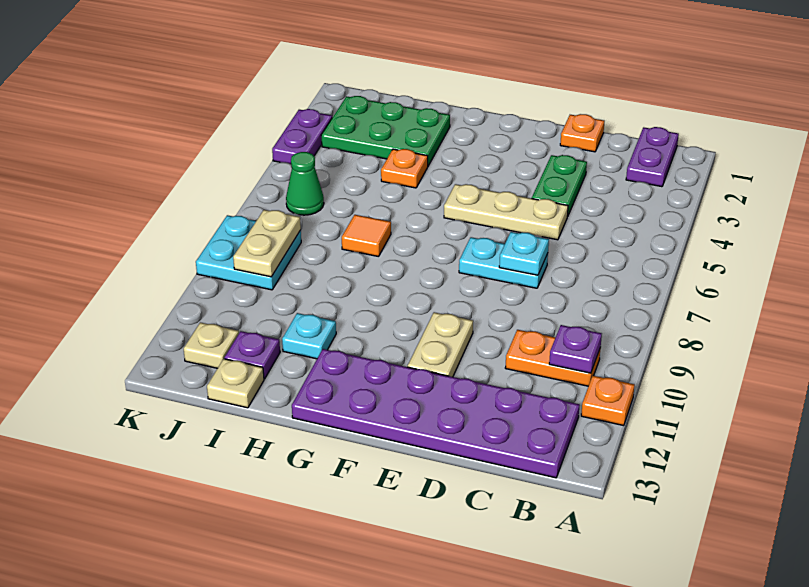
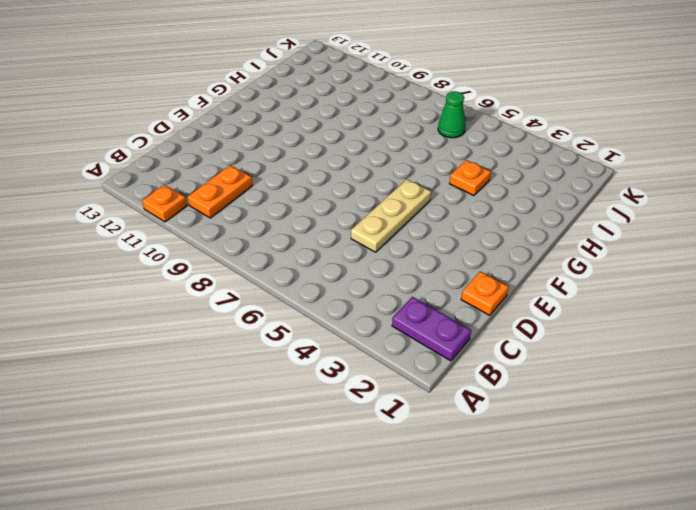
none -> purple plate B12:G13 level 1
none -> green plate D3:D4 level 1
none -> cyan plate D7:E7 level 1

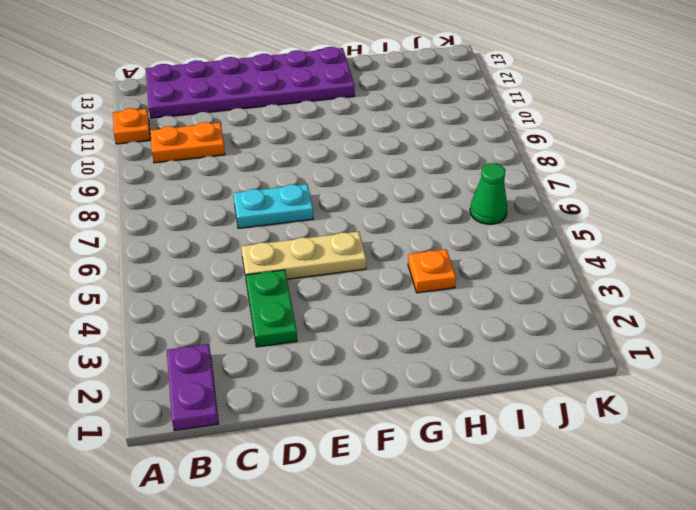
none -> orange plate D1 level 1
none -> tan plate E10:E11 level 1
none -> green plate H2:J3 level 1

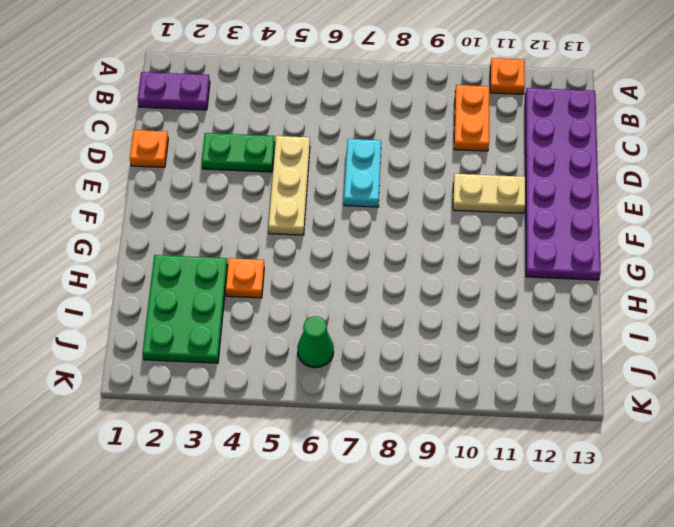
none -> orange tile H7 level 1
none -> cyan plate H11 level 1
none -> purple plate I12 level 1

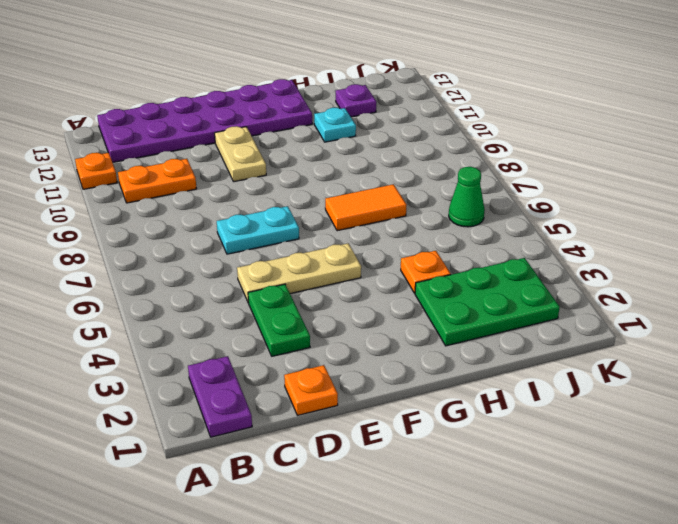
orange tile G7:H7 level 1 -> orange tile H7 level 1
none -> tan plate I13 level 1
none -> cyan plate J8:K9 level 1
none -> tan plate J12 level 1

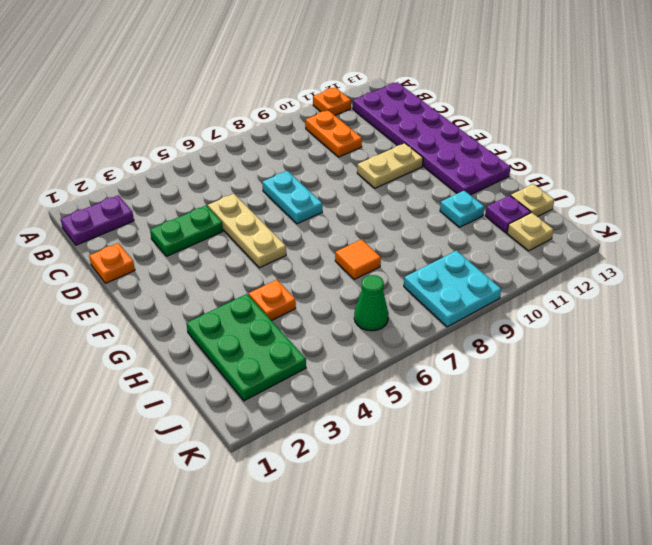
none -> purple plate K3:K4 level 1
none -> purple plate B10 level 2
none -> cyan plate D7 level 2

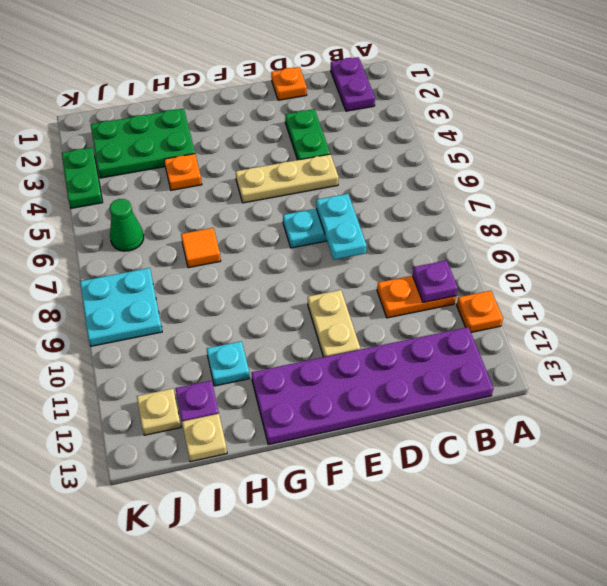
cyan plate D7:D8 level 2 -> cyan plate D7 level 2
green plate K3:K4 level 1 -> purple plate K3:K4 level 1
none -> tan plate J8:J9 level 2

